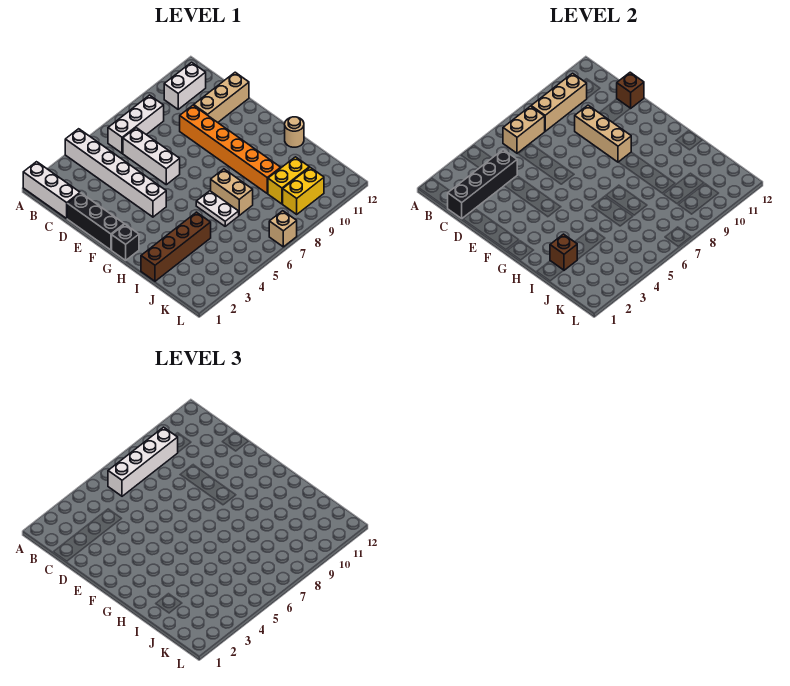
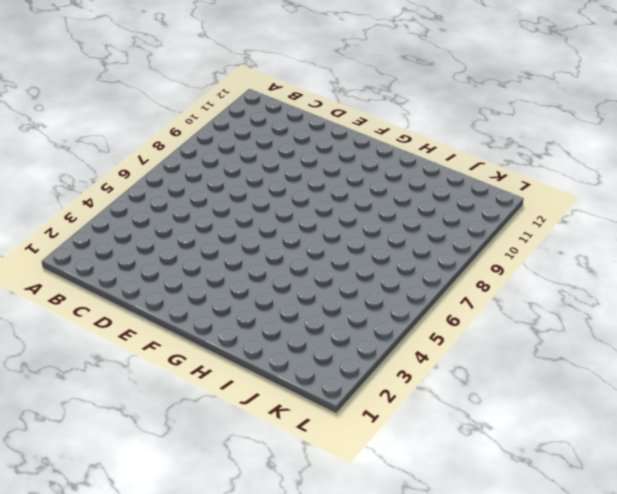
none -> white brick A1:C1 level 1
none -> white brick A4:F4 level 1
none -> white brick B6:B8 level 1

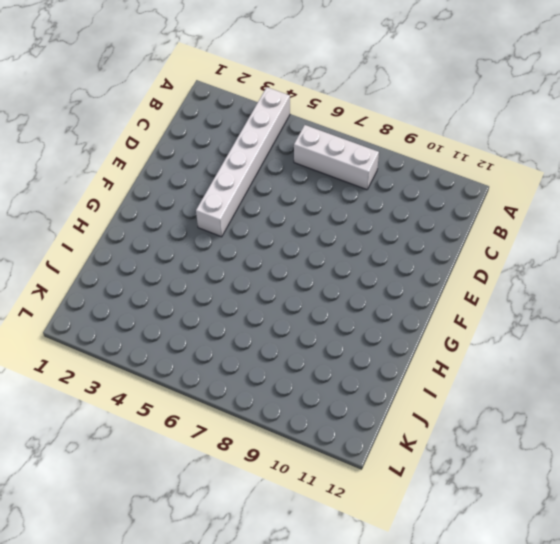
none -> white brick A1:C1 level 1
none -> white brick B10:B11 level 1
none -> white brick C6:E6 level 1

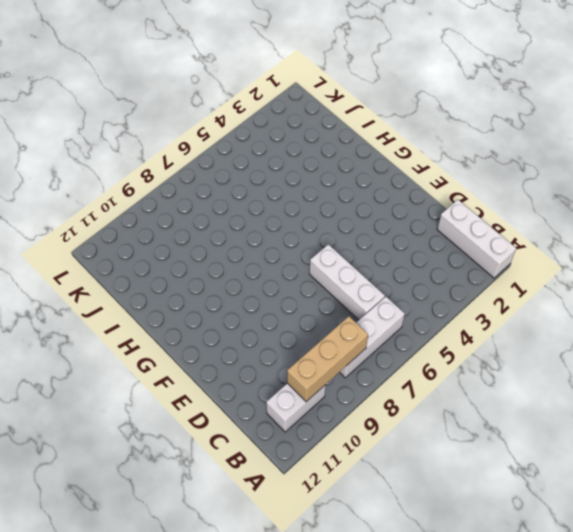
none -> white brick A4:F4 level 1
none -> black brick D1:F1 level 1
none -> orange brick D9:I9 level 1

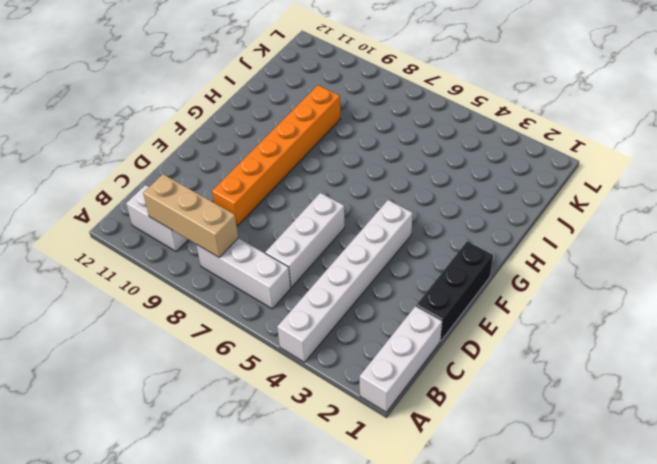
none -> tan brick D10:D12 level 1
none -> black brick G1 level 1
none -> white plate H6:I6 level 1

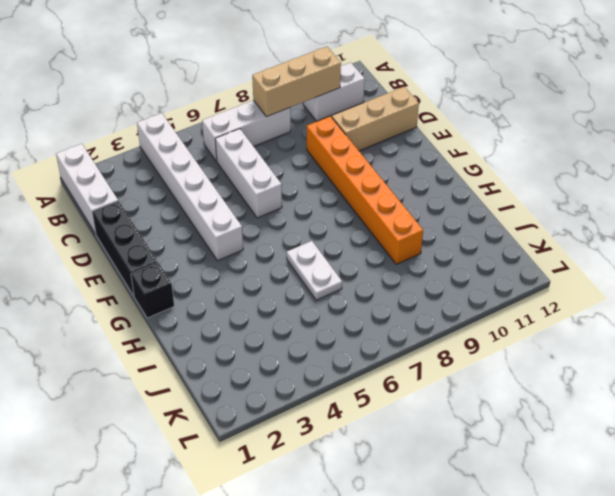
none -> tan brick H7:I7 level 1
none -> tan round brick H12 level 1
none -> brown brick I1:I4 level 1

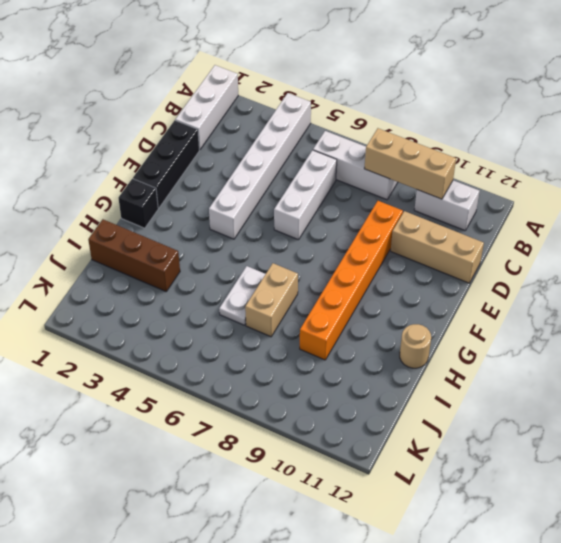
brown brick I1:I3 level 1 -> brown brick I1:I4 level 1
none -> yellow brick J9:J10 level 1
none -> yellow brick K9:K10 level 1
none -> tan brick L7 level 1

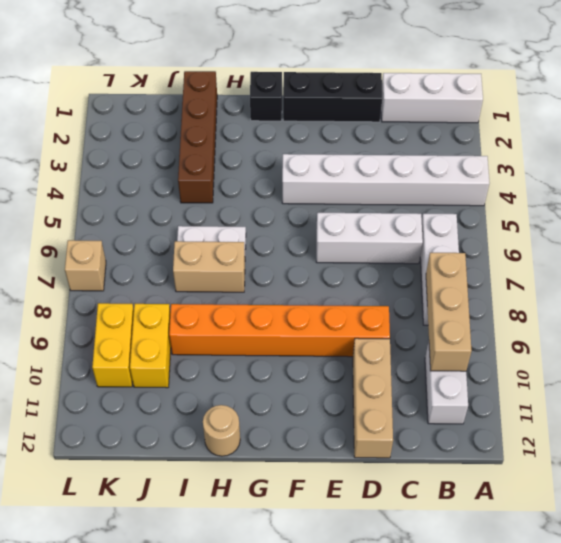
none -> tan brick B6:B7 level 2
none -> black brick C1:C4 level 2
none -> tan brick D9:F9 level 2

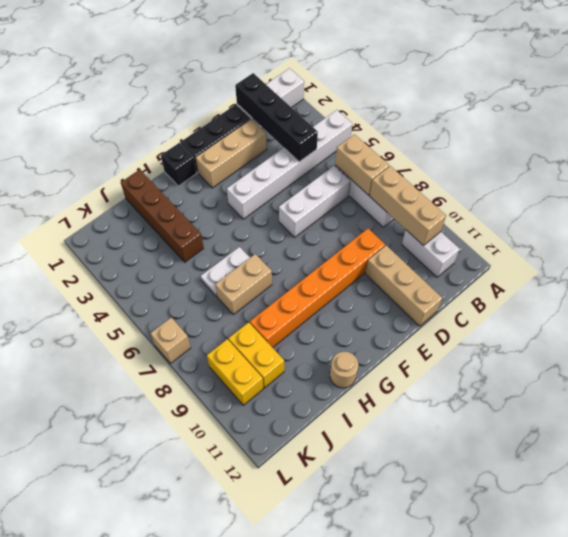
tan brick D2:F2 level 1 -> tan brick D9:F9 level 2
none -> brown brick D12 level 2
none -> brown brick I2 level 2
none -> white brick B6:B9 level 3

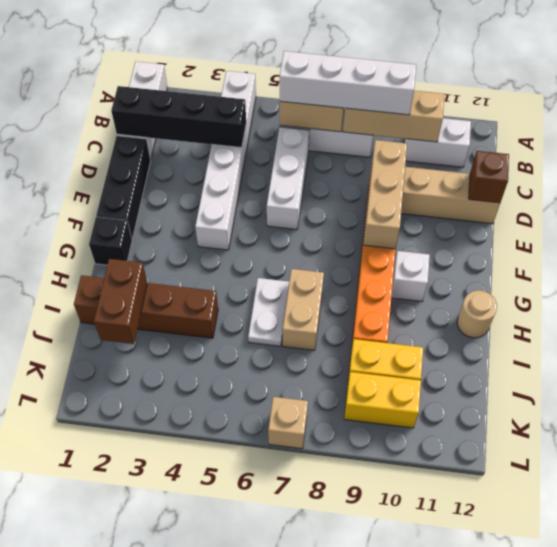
white brick G10 level 1 -> none
brown brick I2:J2 level 2 -> brown brick I2 level 2

